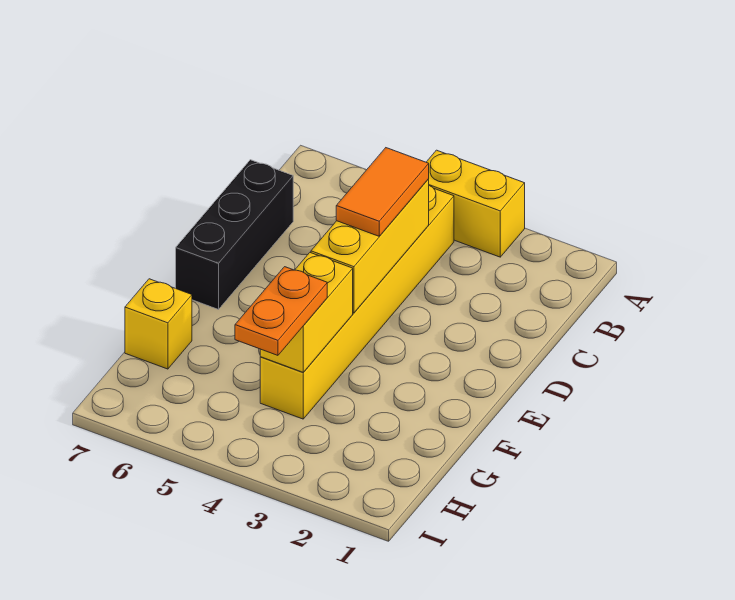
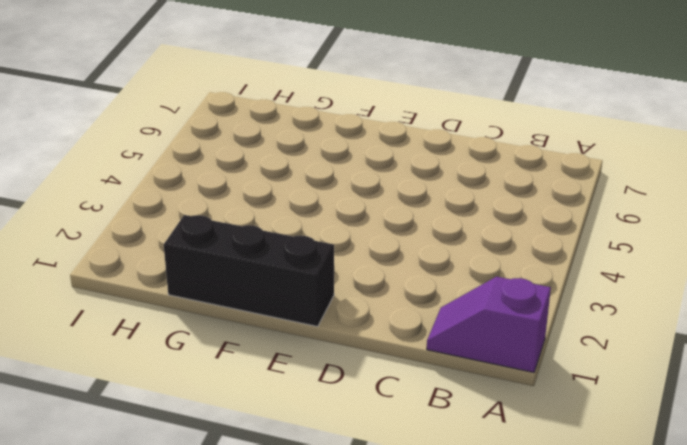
purple slope A1:B1 level 1 top A -> none
black brick E1:G1 level 1 -> black brick C7:E7 level 1
none -> yellow brick A3:A4 level 1
none -> yellow brick B4:G4 level 1

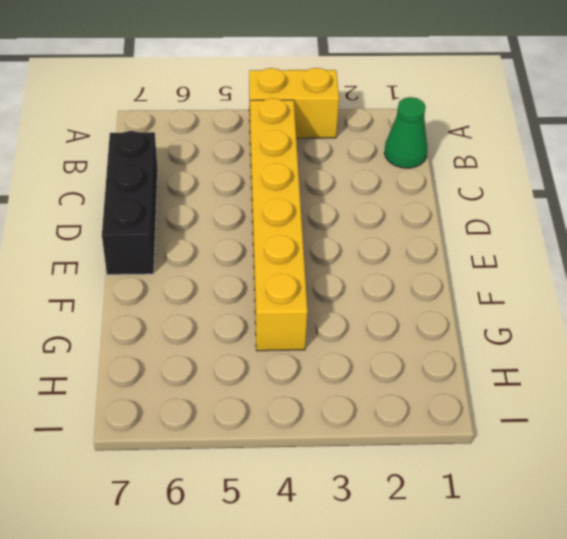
green cone B1 level 1 -> none
none -> yellow brick G7 level 1
none -> yellow brick C4:E4 level 2

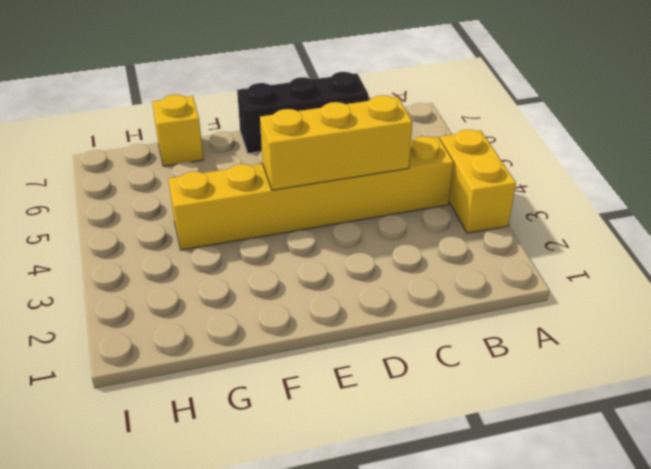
none -> yellow brick F4:G4 level 2
none -> orange tile C4:D4 level 3

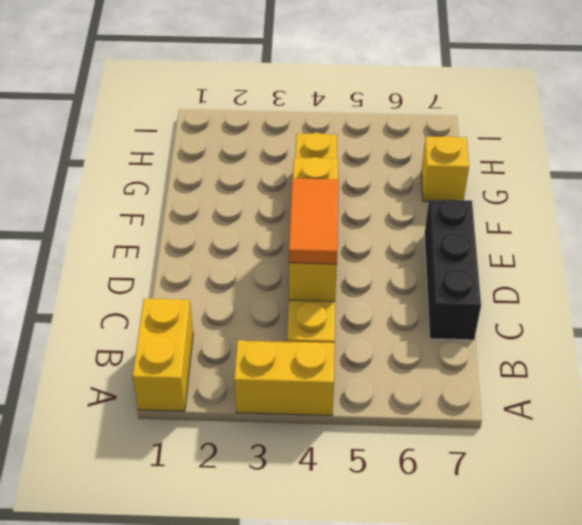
yellow brick A1:B1 level 1 -> yellow brick F4:G4 level 2
none -> orange plate G4:H4 level 3

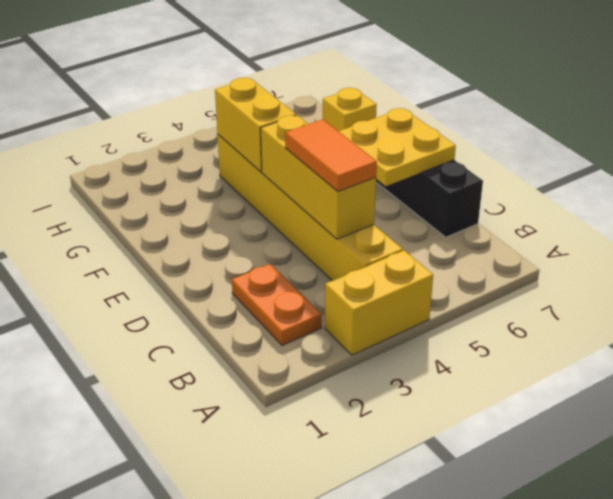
orange plate B2:C2 level 1 -> orange plate G4:H4 level 3
yellow plate D6:E7 level 2 -> none

